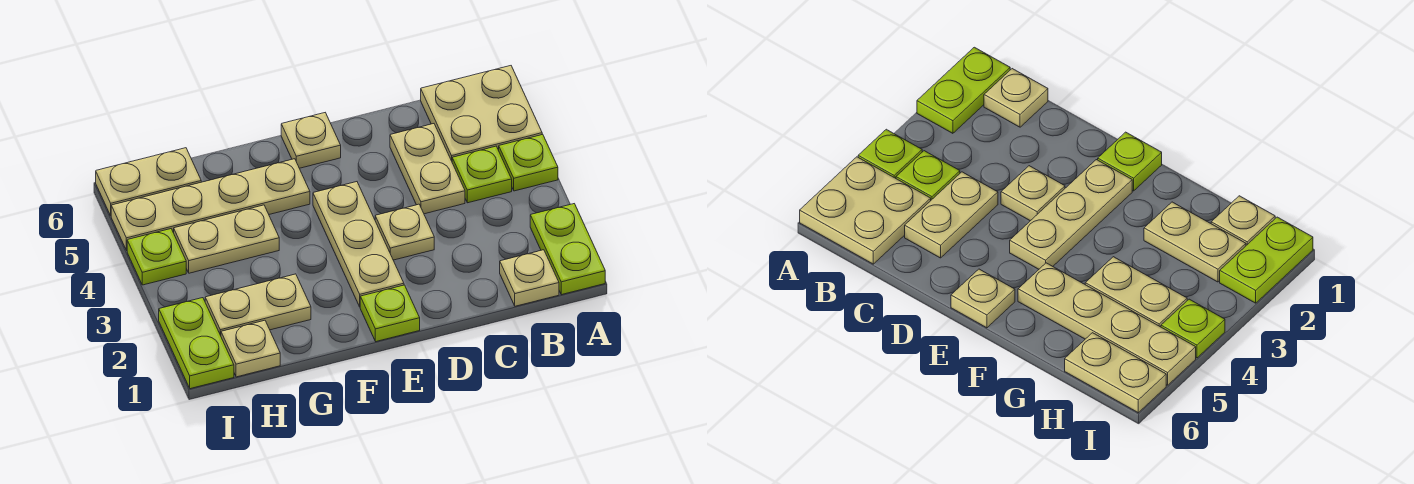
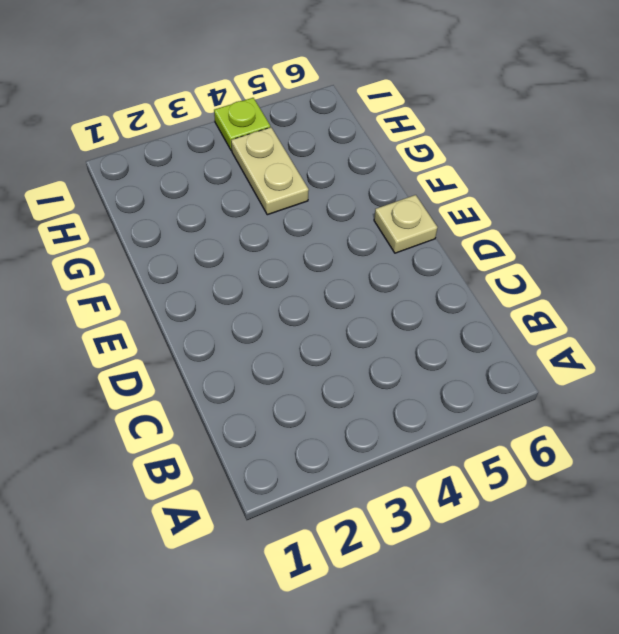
none -> lime plate A1:A2 level 1
none -> lime plate A4 level 1
none -> tan plate A5:B6 level 1

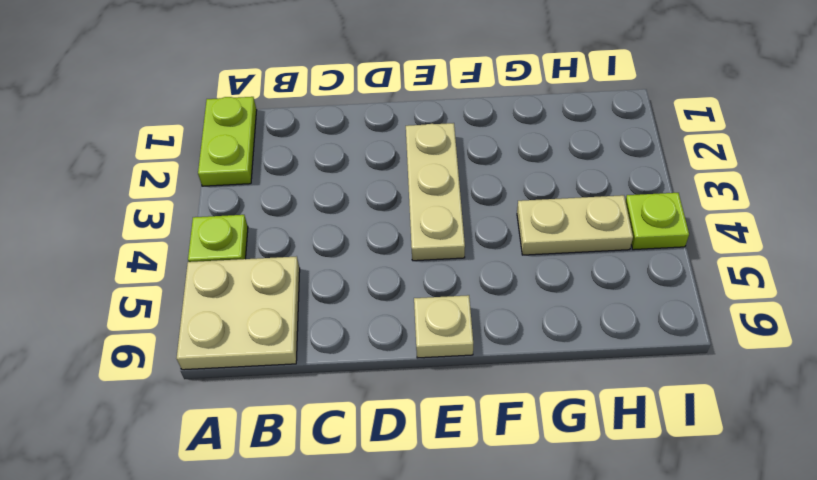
none -> tan plate B1 level 1
none -> lime plate B4 level 1
none -> tan plate C4:C5 level 1

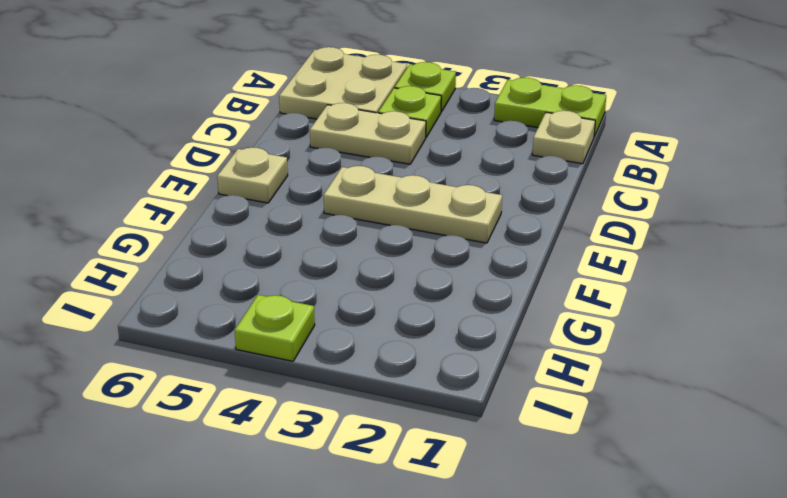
none -> tan plate D3 level 1
none -> lime plate E1 level 1
none -> tan plate F5:I5 level 1

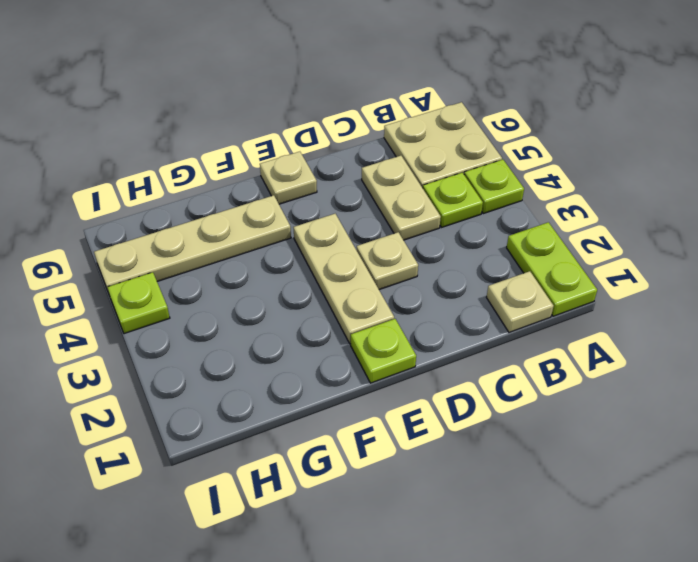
none -> tan plate G2:H2 level 1
none -> tan plate G4:H4 level 1
none -> tan plate H1 level 1

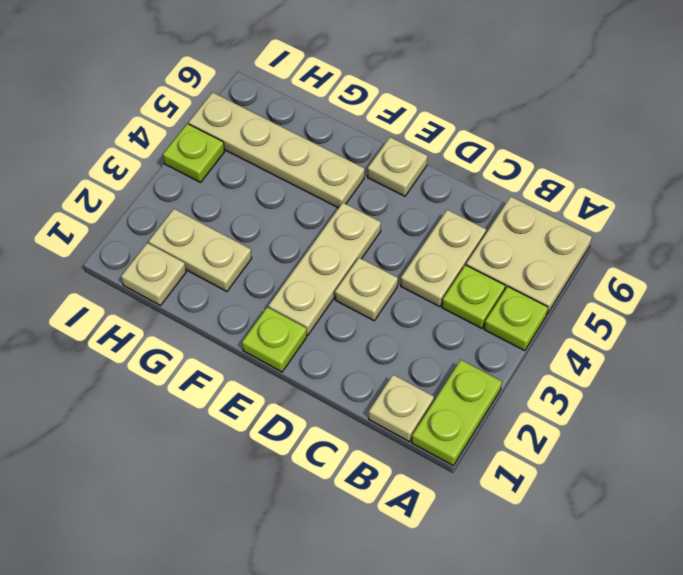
none -> tan plate G4:H4 level 1
none -> tan plate H6:I6 level 1
none -> lime plate I1:I2 level 1

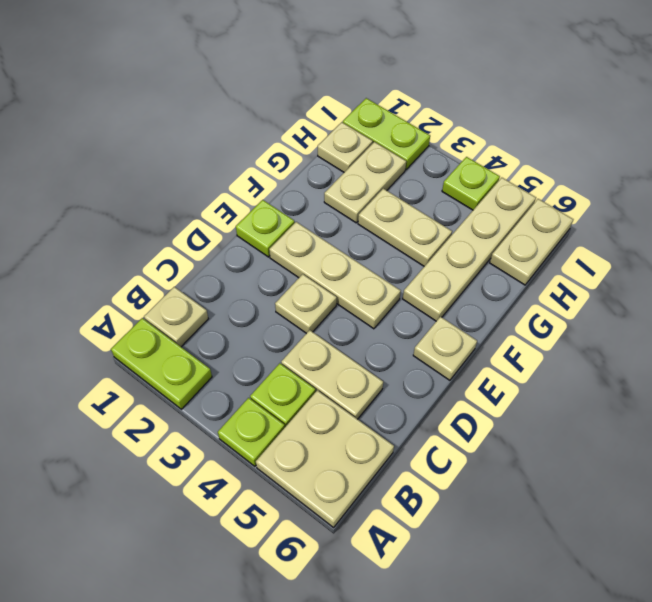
tan plate G3:G4 level 1 -> tan plate G4:H4 level 1

